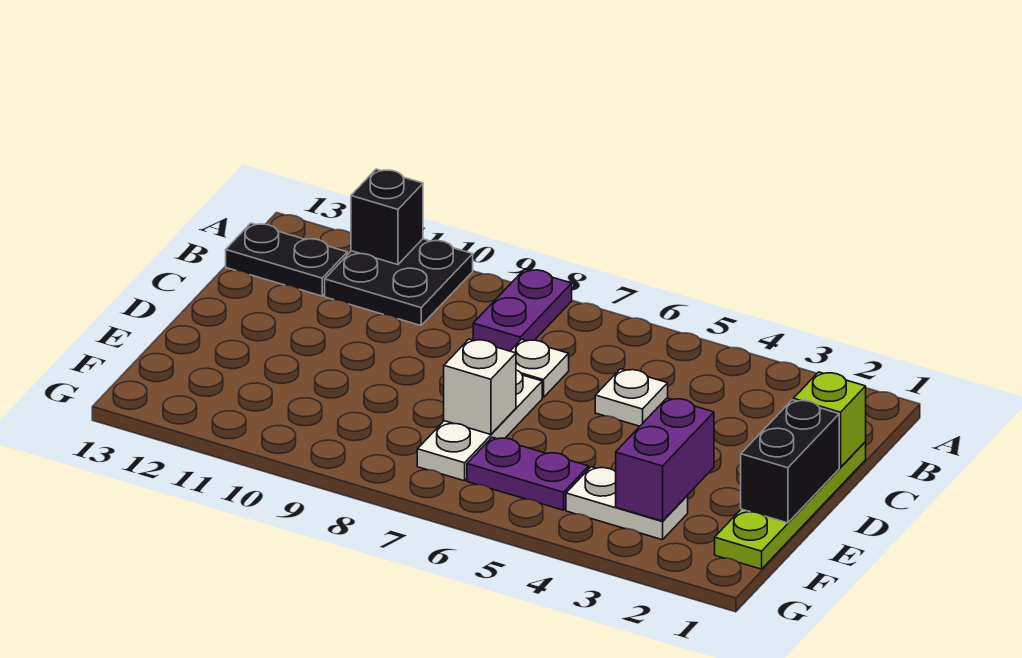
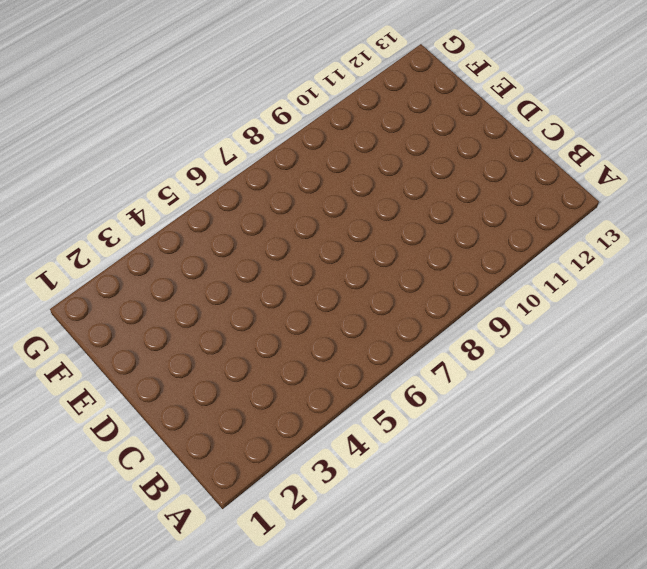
none -> purple plate A8:B8 level 1
none -> black plate A10:B11 level 1
none -> black plate B12:B13 level 1

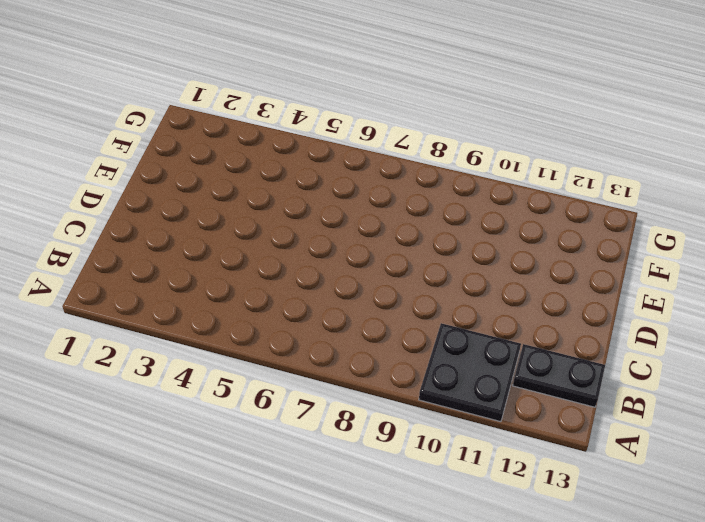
none -> purple plate A8:B8 level 1
none -> lime plate C1:F1 level 1
none -> white plate C5 level 1

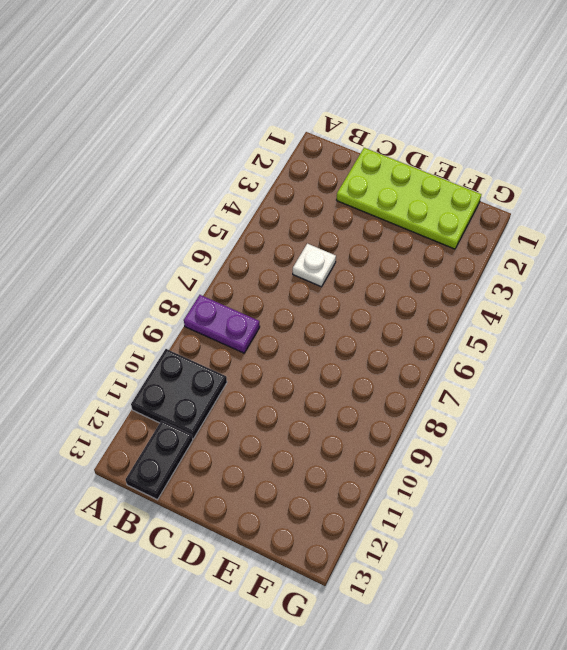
lime plate C1:F2 level 1 -> lime plate C1:F1 level 1
none -> white plate C7 level 1
none -> white plate D7:F7 level 1
none -> white plate F3:F4 level 1

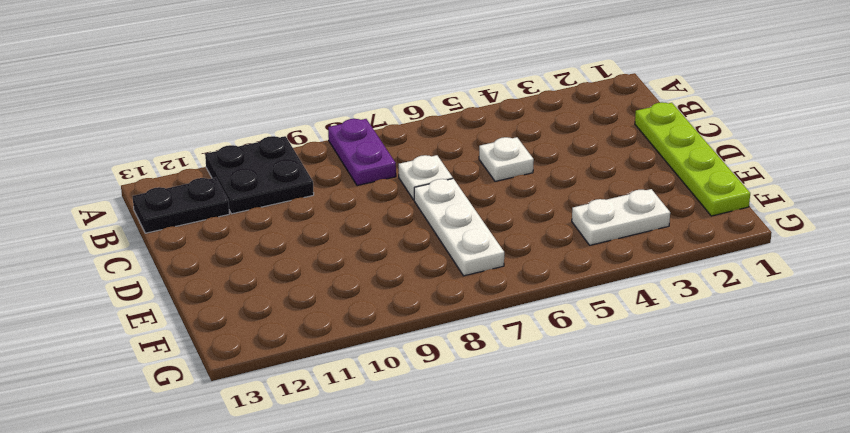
none -> purple plate F5:F6 level 1
none -> black brick A11 level 2
none -> lime brick C1 level 2

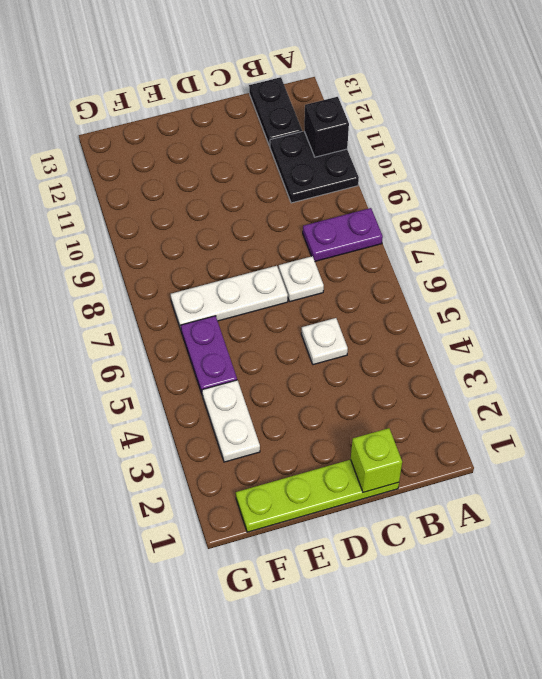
none -> black brick D1:E1 level 2
none -> purple brick E3:F3 level 2
none -> white brick E7 level 2

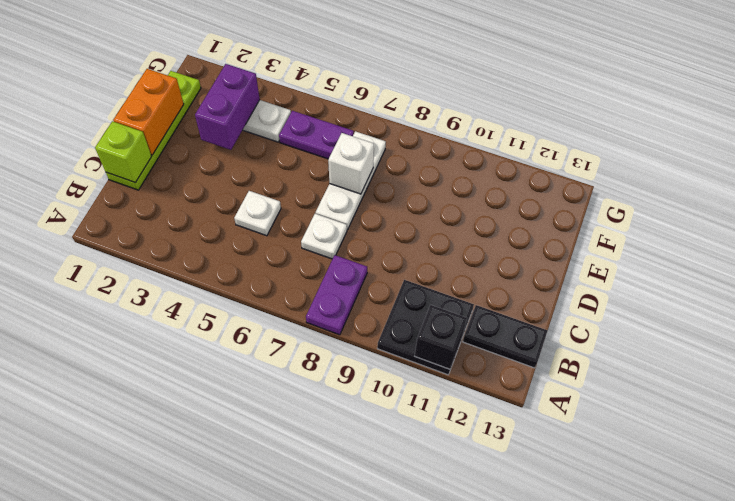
orange brick D1:E1 level 2 -> black brick D1:E1 level 2

